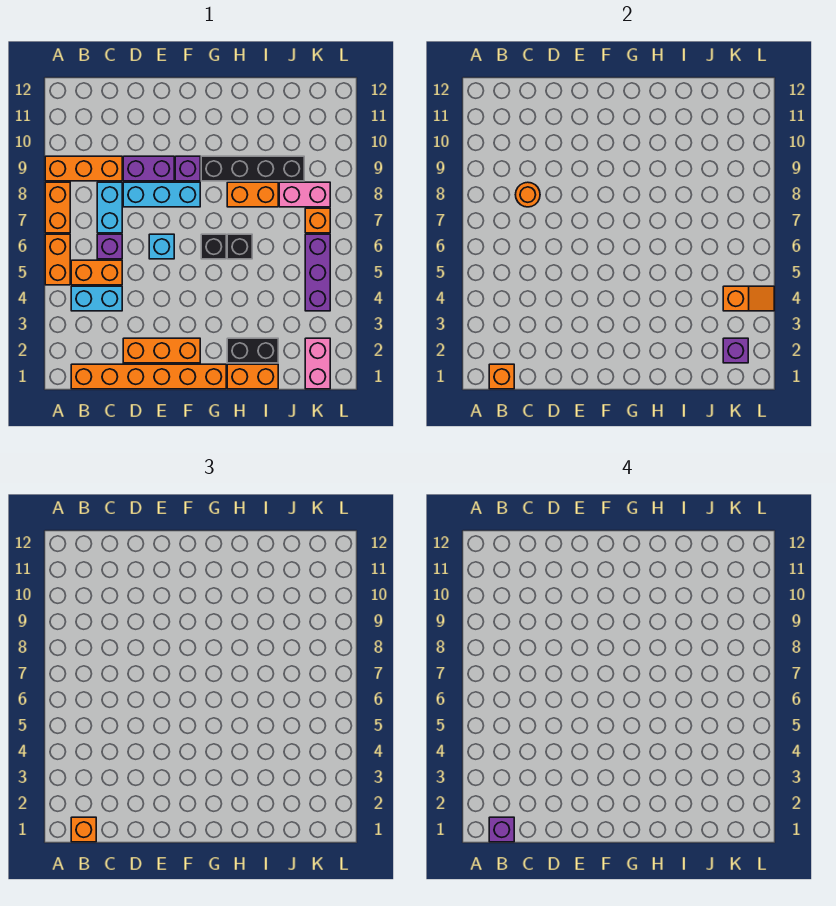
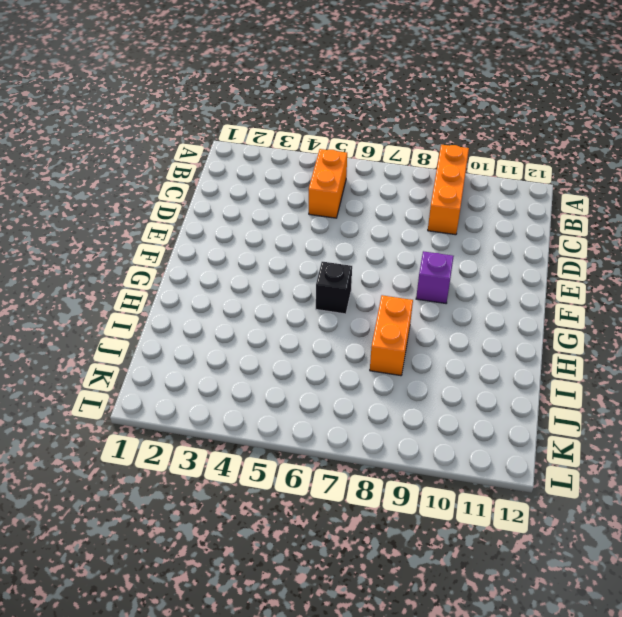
none -> orange brick A5:A6 level 1
none -> orange brick A7:A8 level 1
none -> orange brick B1:G1 level 1

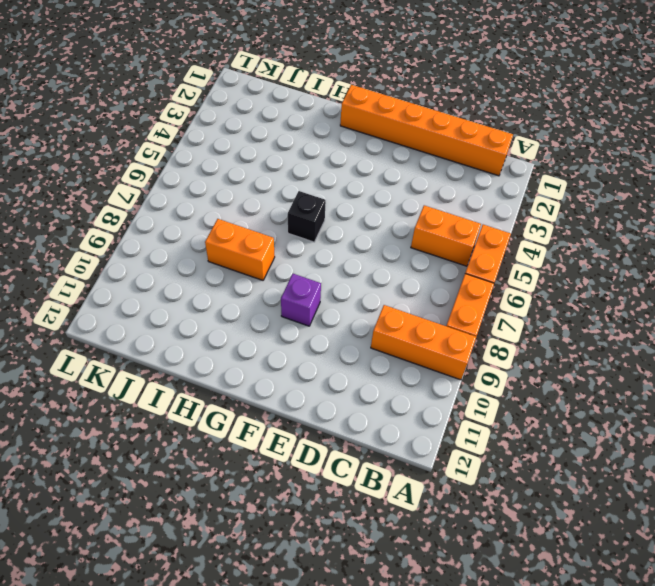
none -> cyan brick B4:C4 level 1
none -> purple brick C6 level 1
none -> cyan brick C7:C8 level 1

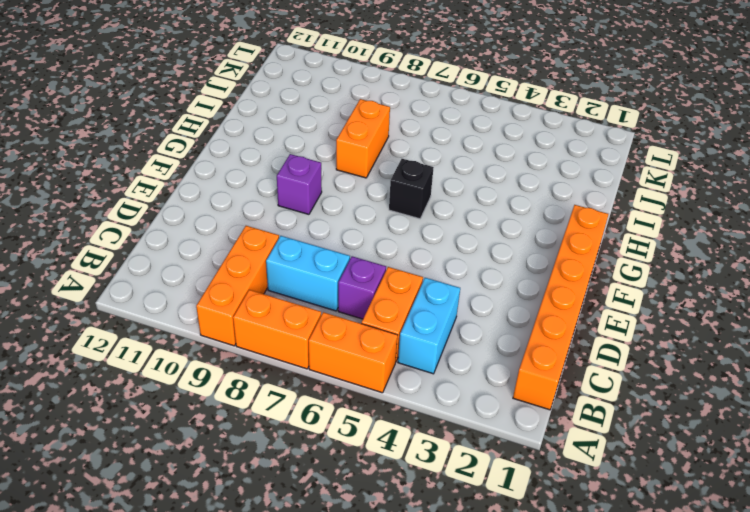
none -> orange brick D2:F2 level 1
none -> cyan brick D8:F8 level 1
none -> purple brick D9:E9 level 1

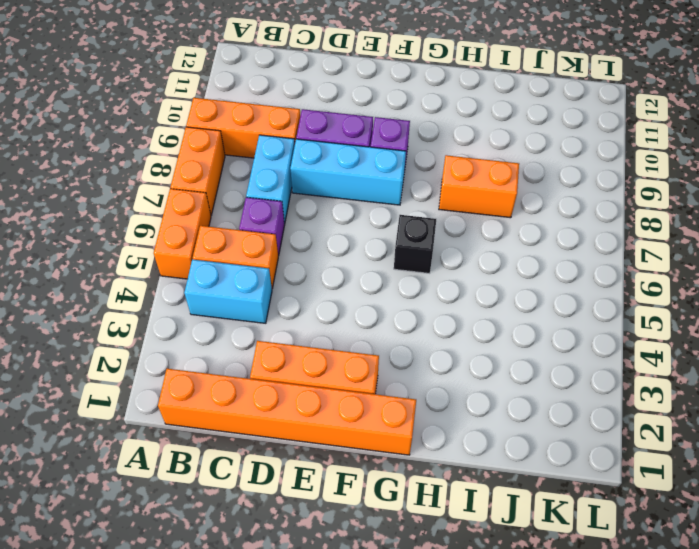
none -> cyan brick E6 level 1
none -> black brick G9:J9 level 1
none -> orange brick H1:I1 level 1

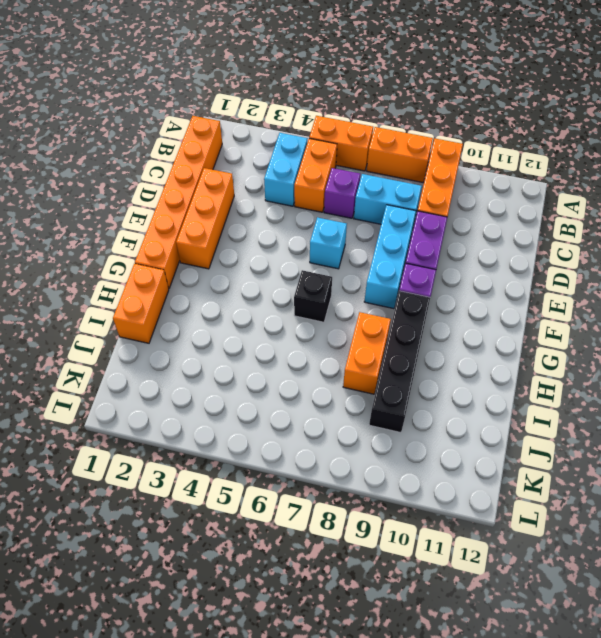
none -> black brick H2:I2 level 1
none -> black brick H6 level 1
none -> pink brick J8:K8 level 1

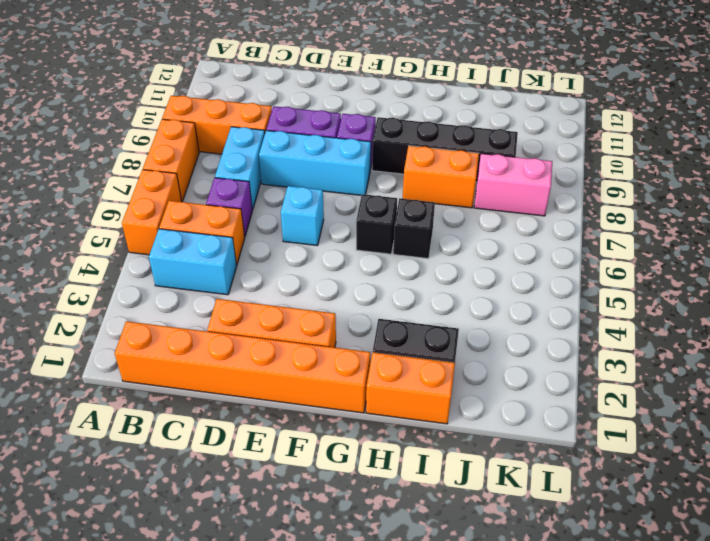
none -> pink brick K1:K2 level 1
none -> purple brick K4:K6 level 1
none -> orange brick K7 level 1

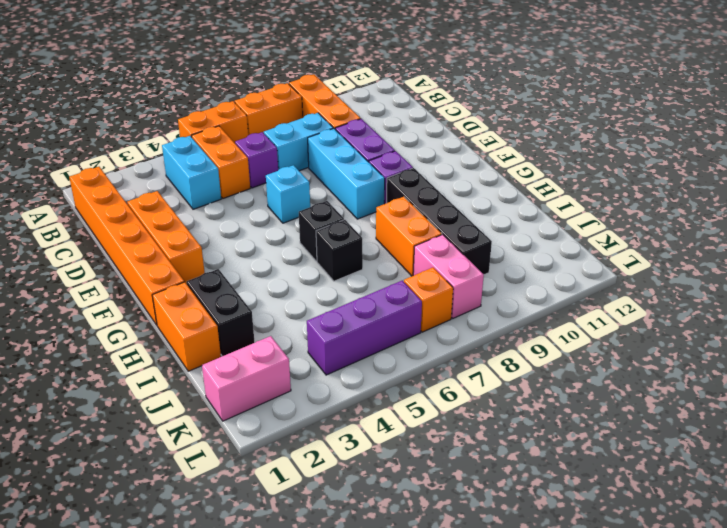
none -> orange brick B1 level 2
none -> orange round brick C8 level 2
none -> purple brick K2 level 2

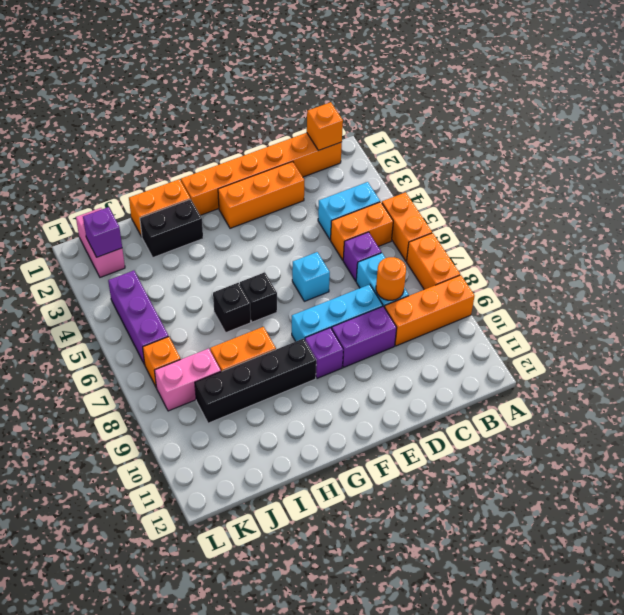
none -> orange slope K4:L4 level 2 top K
none -> orange brick B1 level 3
none -> purple brick B1 level 4

